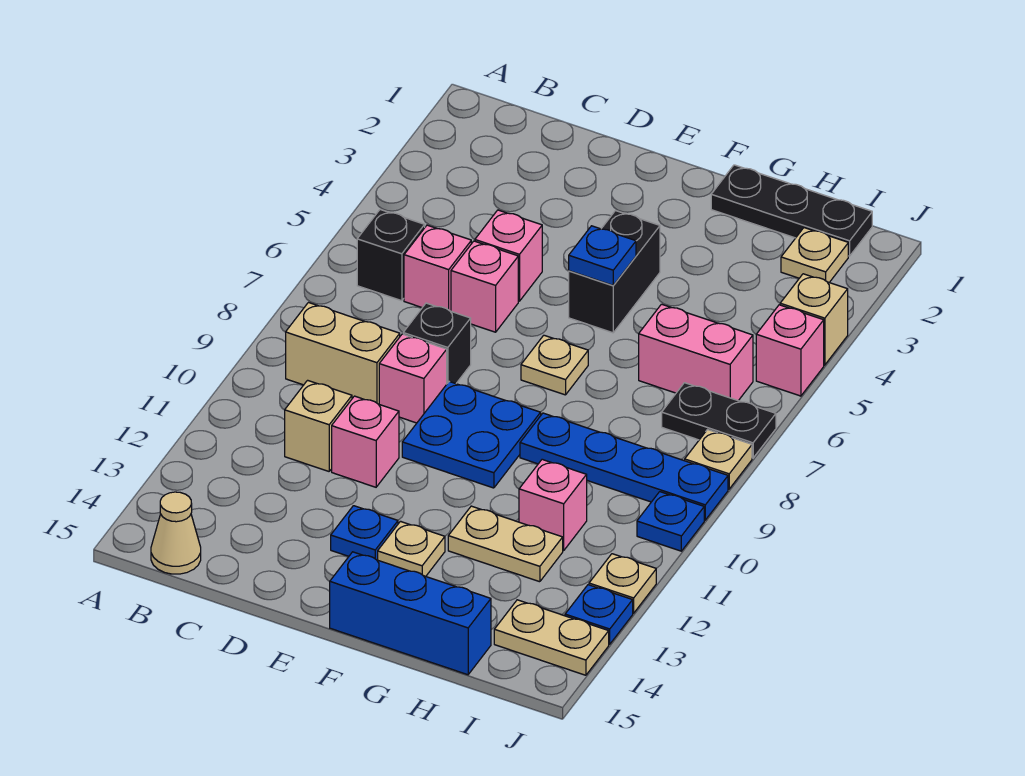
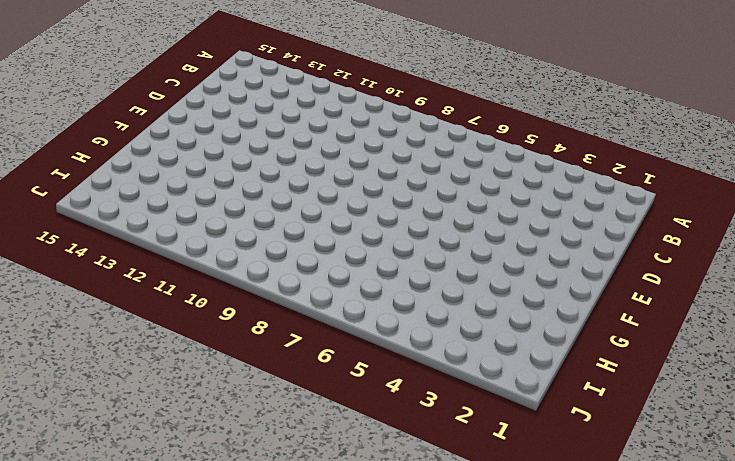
none -> black brick B6 level 1
none -> tan brick B9:C9 level 1
none -> tan cone B15 level 1
none -> pink brick C6 level 1

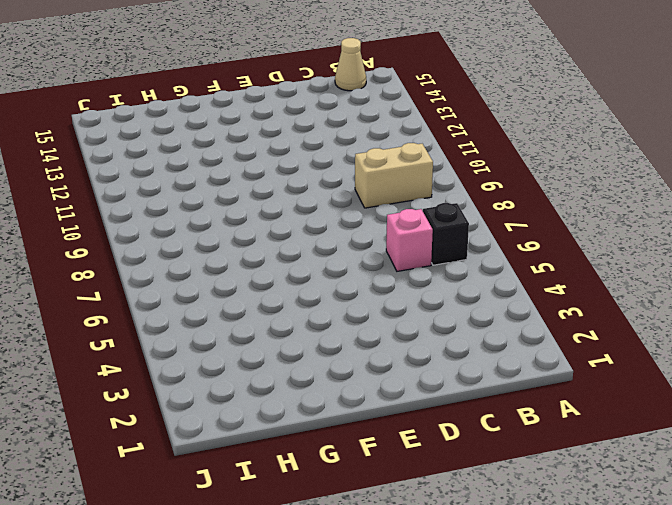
none -> tan brick C11 level 1
none -> pink brick D5 level 1
none -> pink brick D6 level 1
none -> black brick D8 level 1

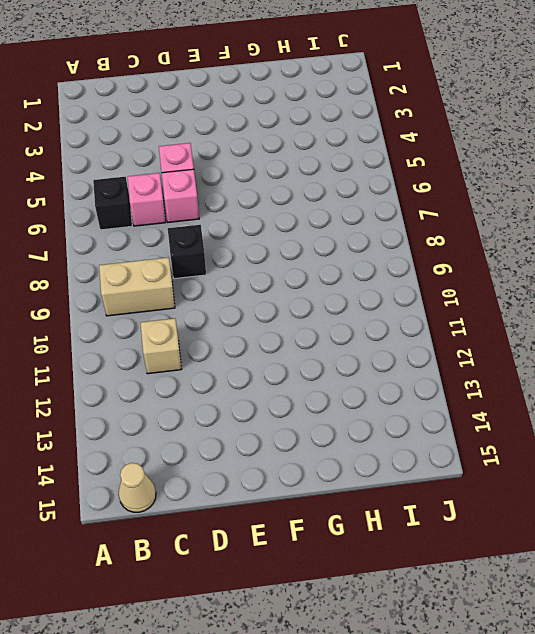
none -> pink brick D9 level 1
none -> pink brick D11 level 1
none -> blue plate E9:F10 level 1
none -> blue plate E13 level 1

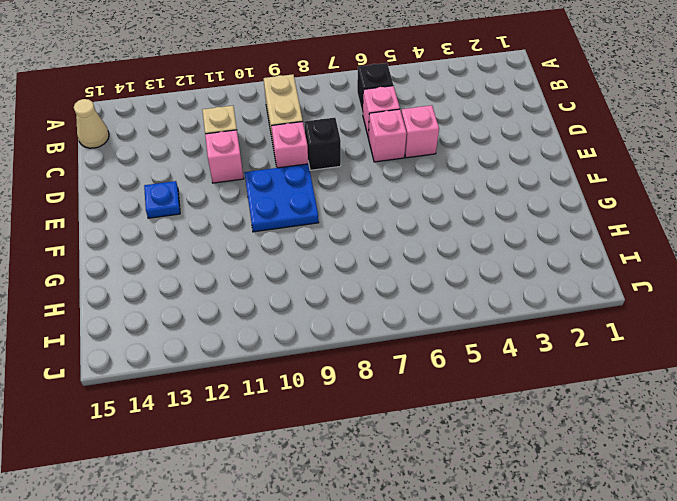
none -> black brick F4:F5 level 1
none -> tan plate F7 level 1
none -> tan plate F13 level 1
none -> blue brick F15:H15 level 1

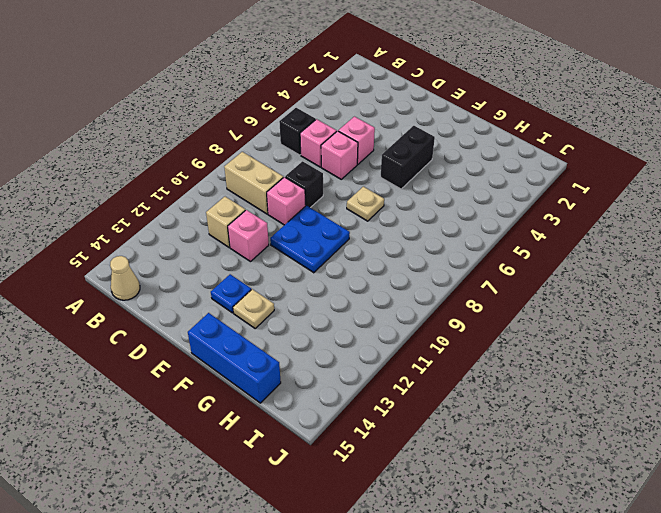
none -> black plate G1:I1 level 1
none -> blue plate G9:J9 level 1
none -> tan plate G12:H12 level 1
none -> pink brick H6:I6 level 1

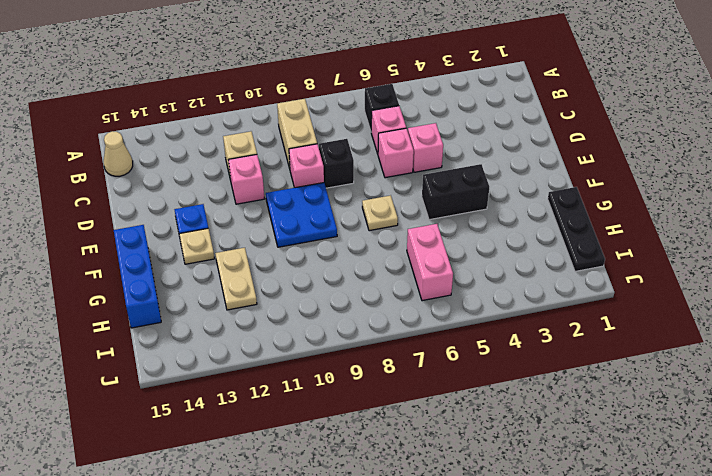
none -> blue plate G9:J9 level 1
none -> pink brick H11 level 1
none -> tan plate I2 level 1
none -> black plate I7:J7 level 1

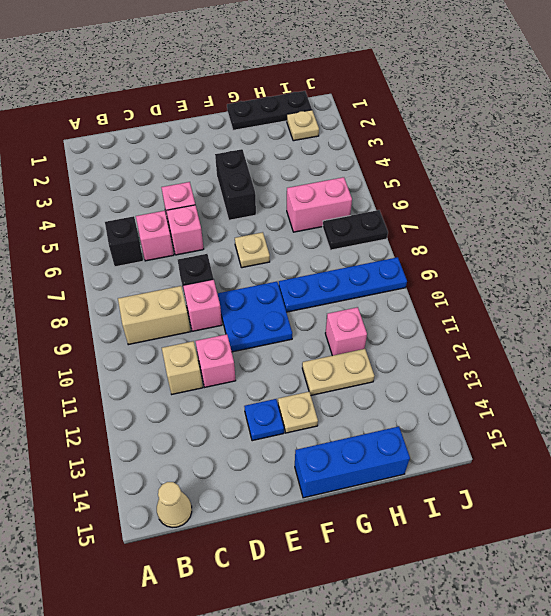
none -> tan plate I14:J14 level 1
none -> tan brick J4 level 1
none -> pink brick J5 level 1
none -> tan plate J8 level 1

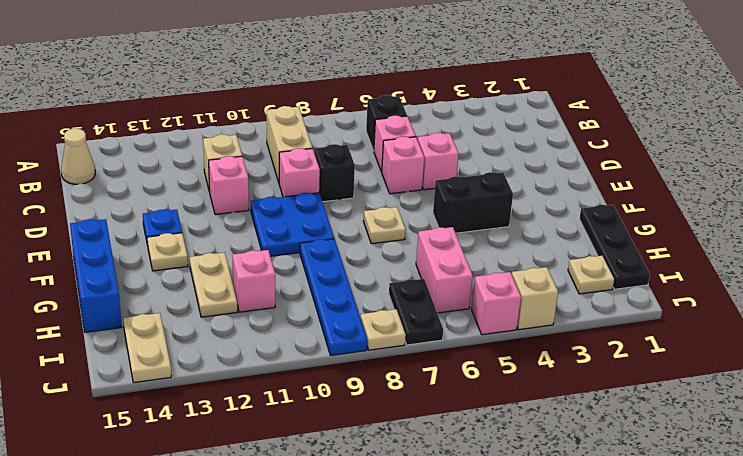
none -> blue plate J10 level 1
none -> tan plate J12 level 1
none -> blue plate J13 level 1
none -> blue plate F5 level 2

